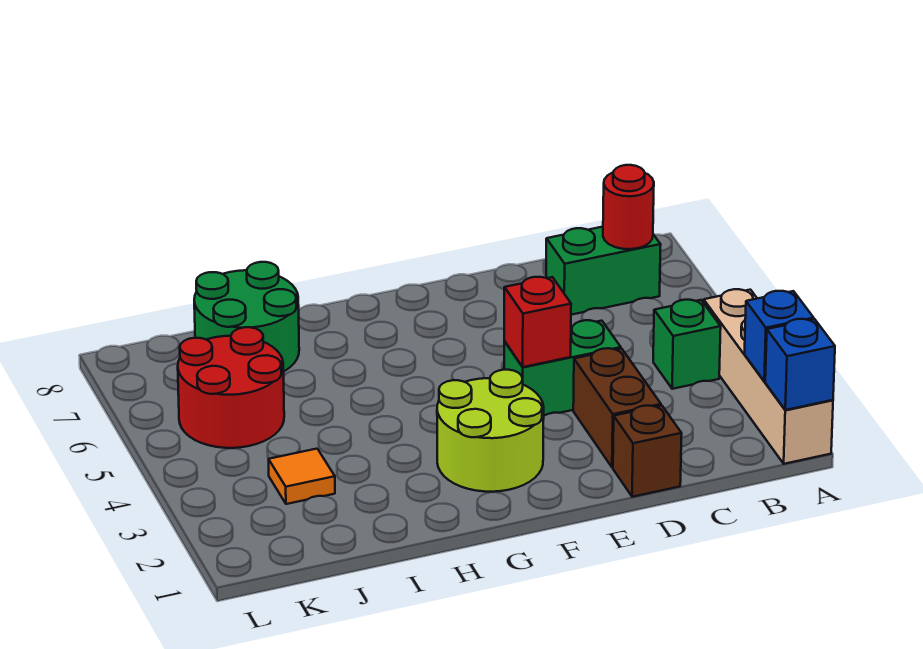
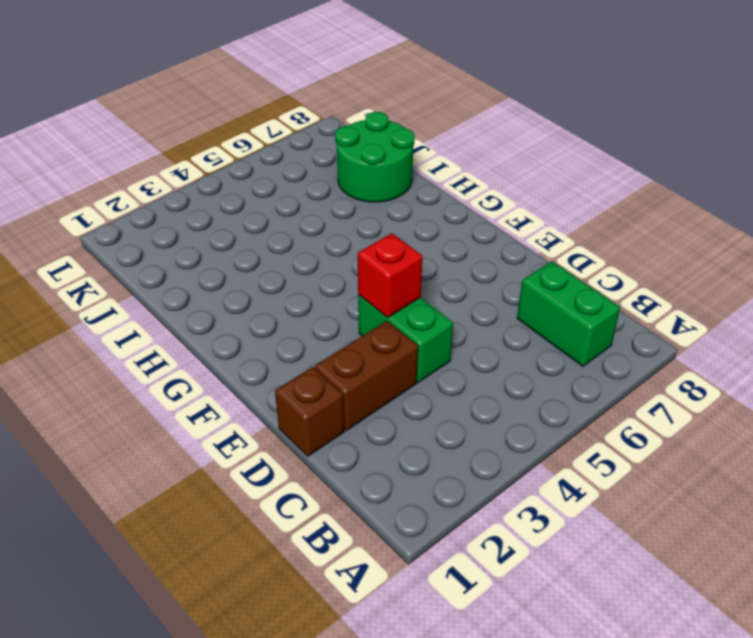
none -> tan brick A1:A4 level 1
none -> green brick B4 level 1
none -> lime round brick F2:G3 level 1

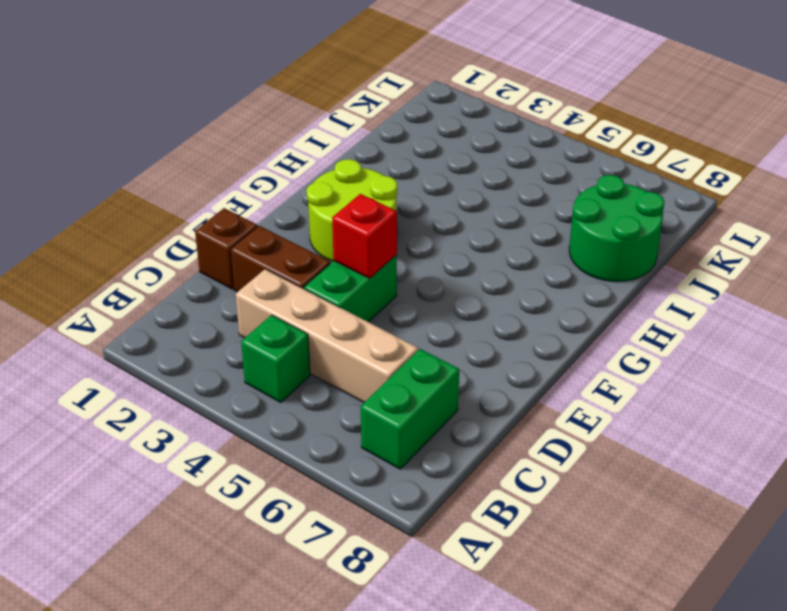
tan brick C3:C6 level 1 -> tan brick A1:A4 level 1
none -> orange tile J3 level 1
none -> red round brick J5:K6 level 1
none -> blue brick A1 level 2

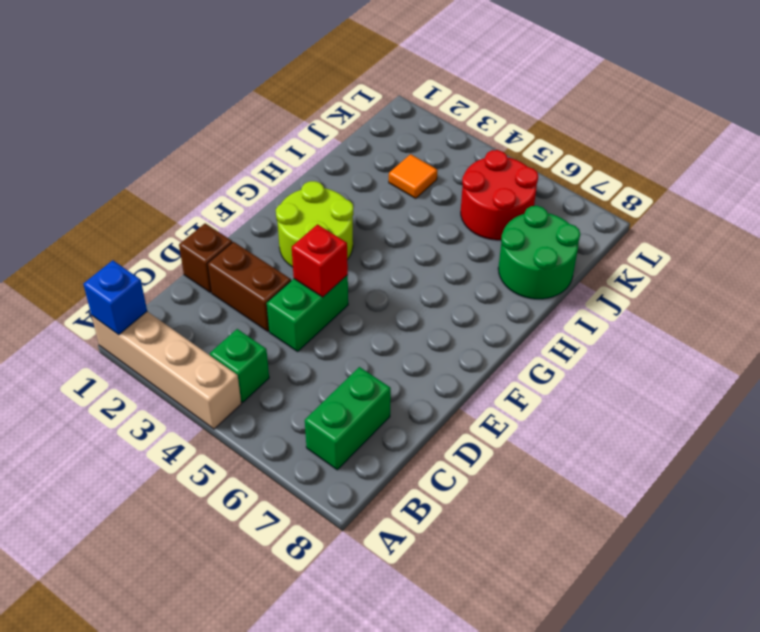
none -> blue brick A2 level 2
none -> red round brick B7 level 2

